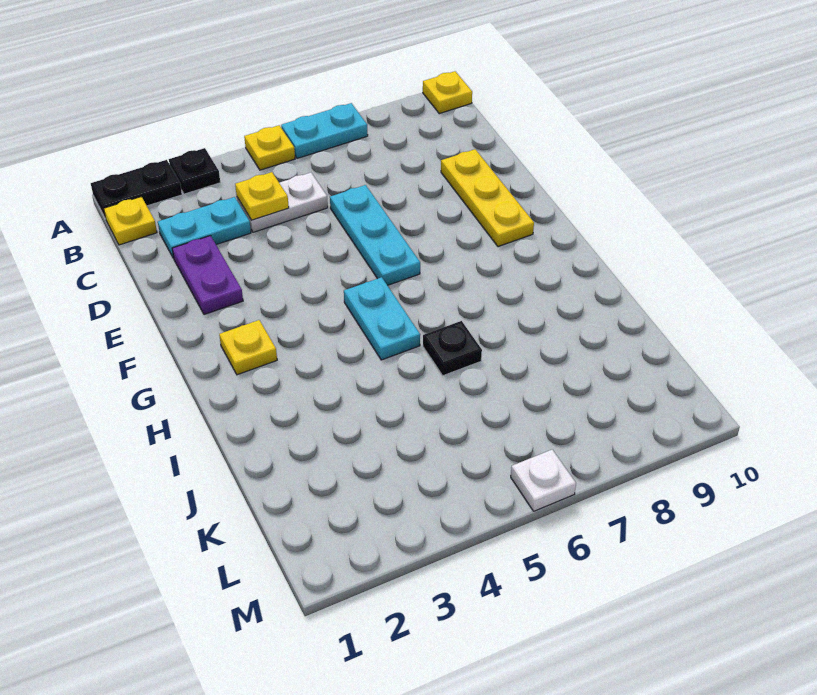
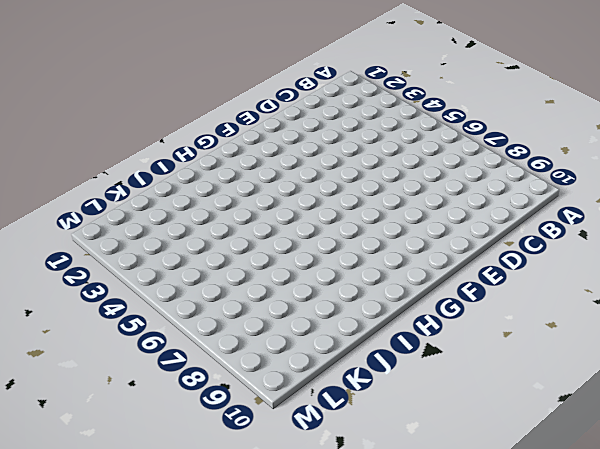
none -> black plate A1:A2 level 1
none -> black plate A3 level 1
none -> yellow plate A5 level 1

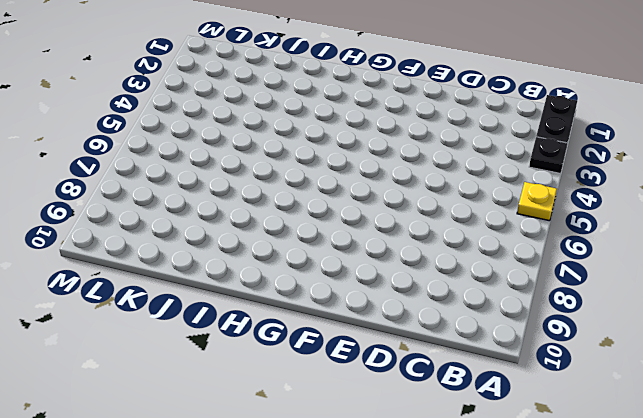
none -> cyan plate A6:A7 level 1
none -> yellow plate A10 level 1
none -> yellow plate B1 level 1

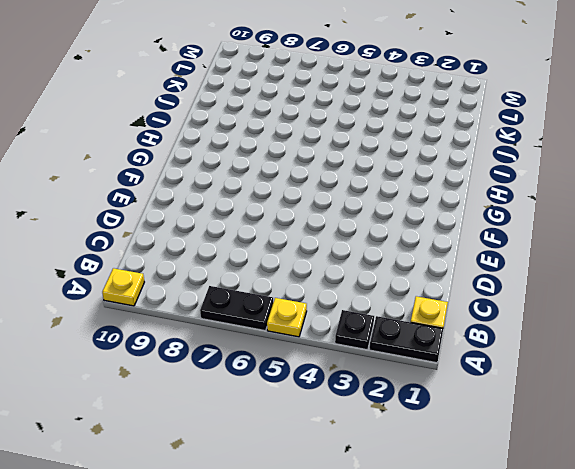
black plate A6:A7 level 1 -> cyan plate A6:A7 level 1
none -> cyan plate C2:C3 level 1
none -> white plate C4:C5 level 1
none -> purple plate D2:E2 level 1

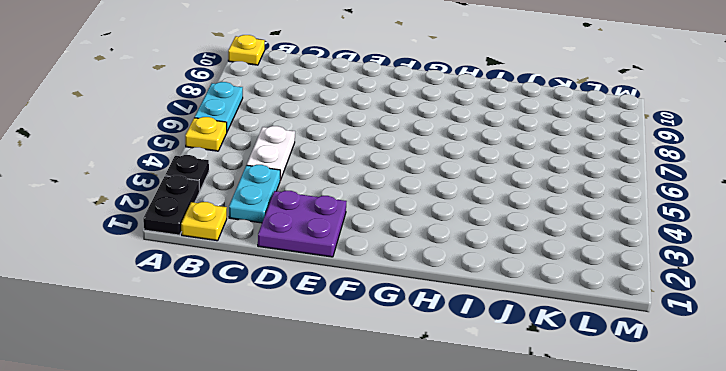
purple plate D1:E2 level 1 -> purple plate D2:E2 level 1
none -> cyan plate D6:F6 level 1
none -> yellow plate D9:F9 level 1
none -> yellow plate G2 level 1

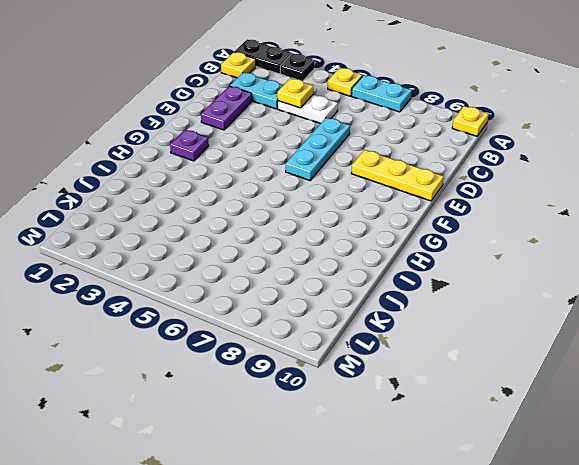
yellow plate E8:E10 level 1 -> yellow plate D9:F9 level 1
purple plate G2 level 1 -> yellow plate G2 level 1
none -> cyan plate G5:H5 level 1
none -> black plate I6 level 1
none -> white plate M6 level 1

